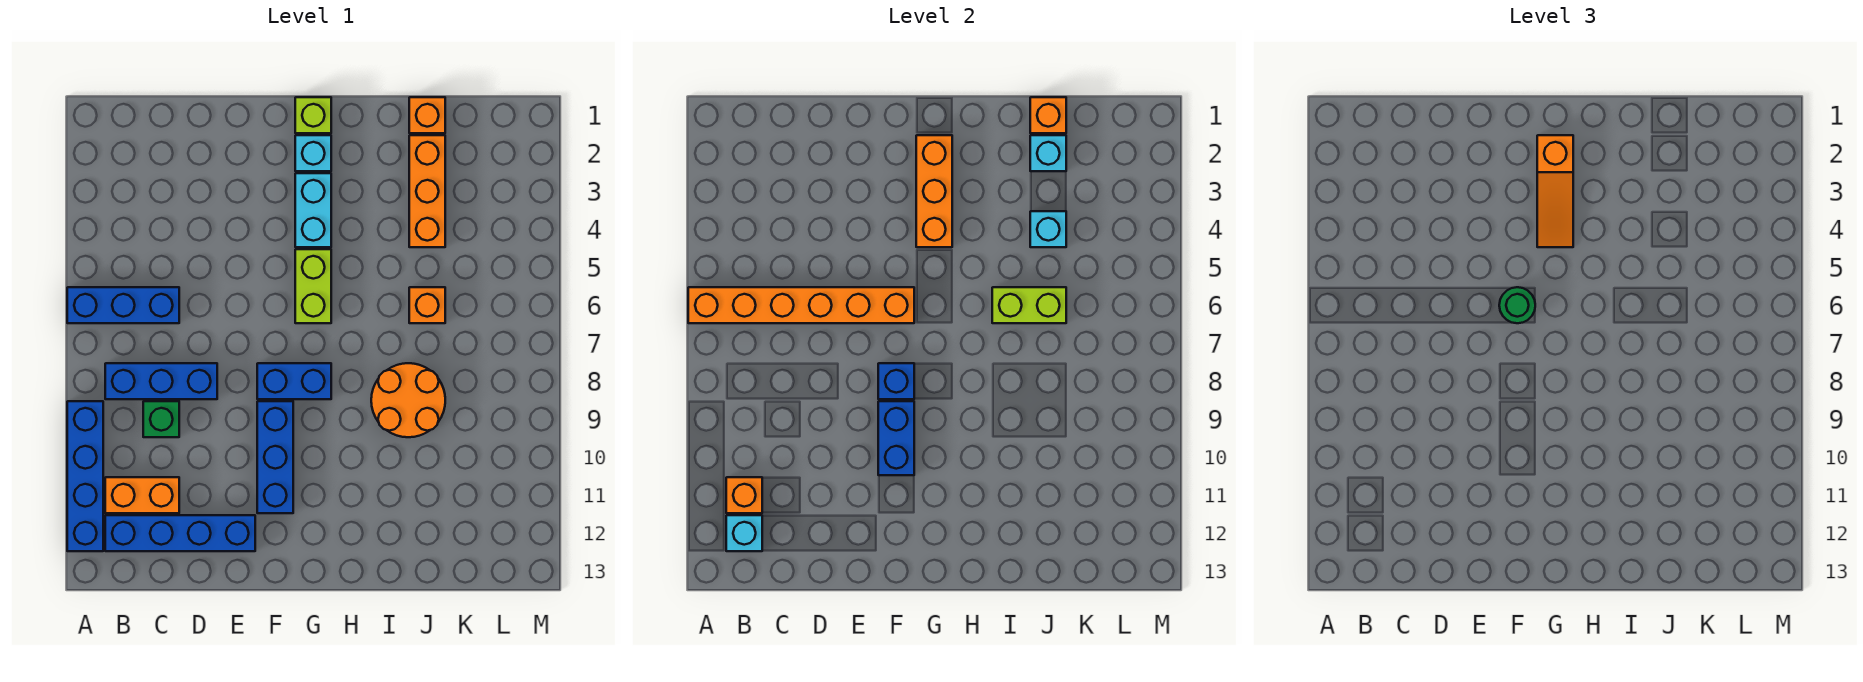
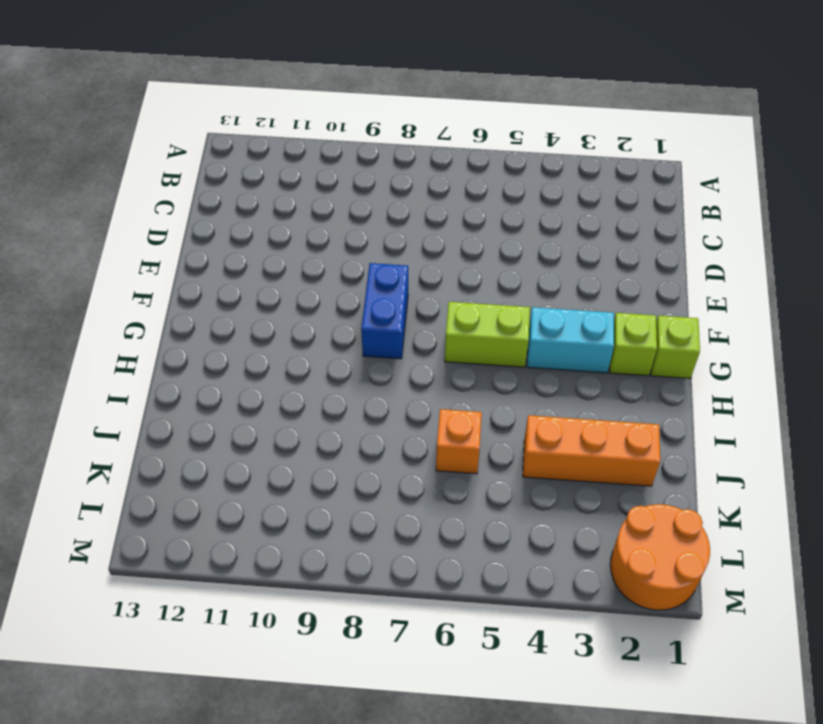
lime brick G2 level 1 -> cyan brick G2 level 1
orange round brick L1:M2 level 1 -> orange round brick I8:J9 level 1
none -> blue brick A6:C6 level 1
none -> blue brick A9:A12 level 1
none -> blue brick B8:D8 level 1

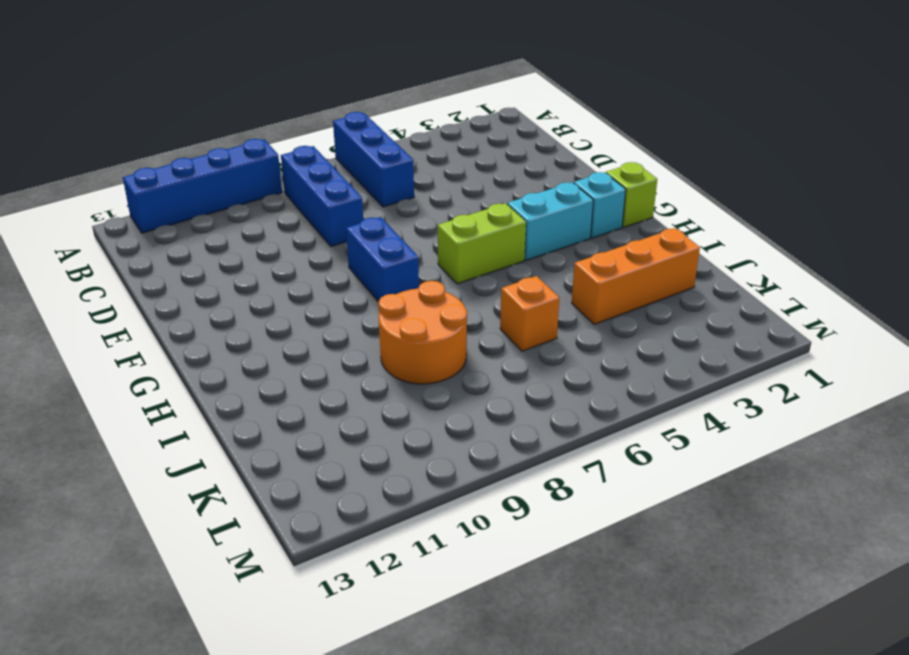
none -> orange brick B11:C11 level 1
none -> blue brick B12:E12 level 1
none -> green brick C9 level 1

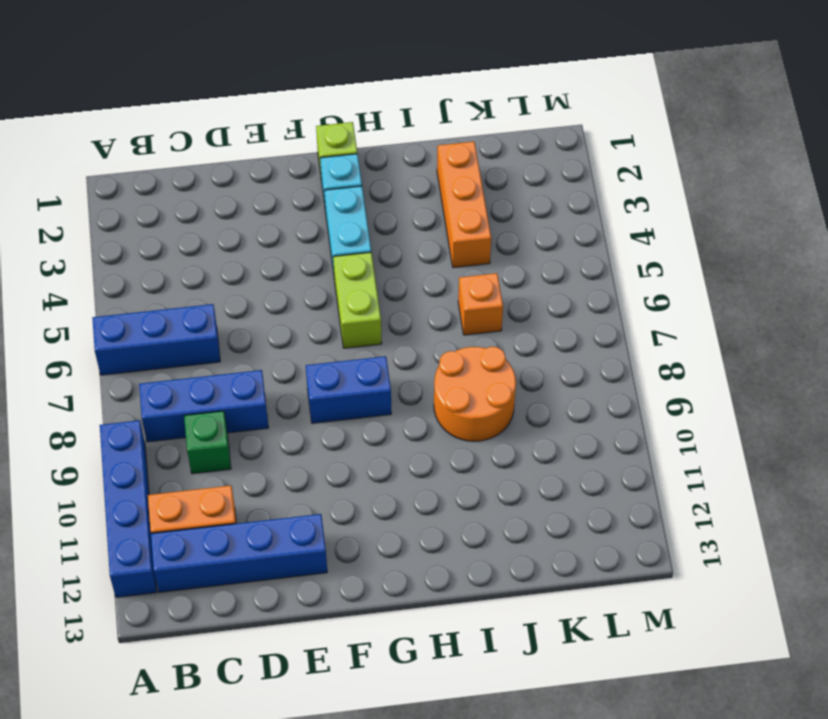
none -> blue brick F9:F11 level 1
none -> orange brick J1 level 1
none -> orange brick A6:F6 level 2

